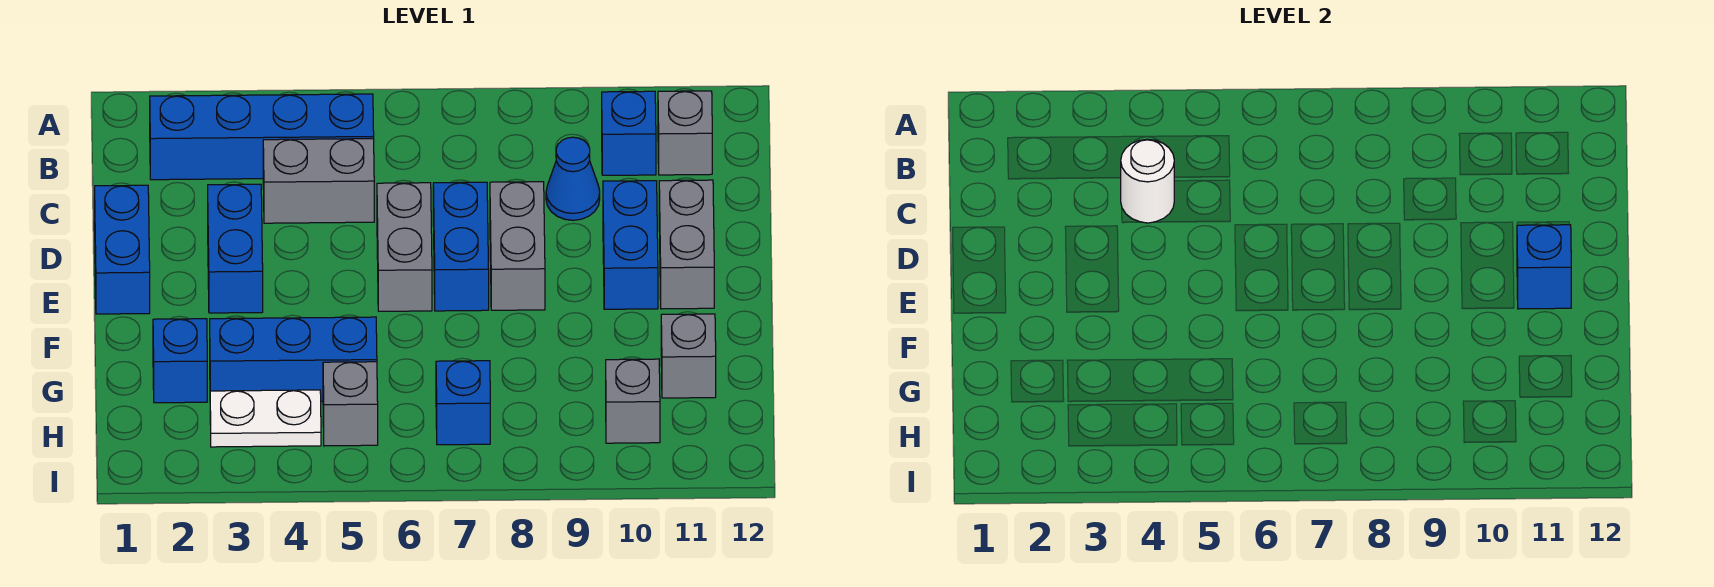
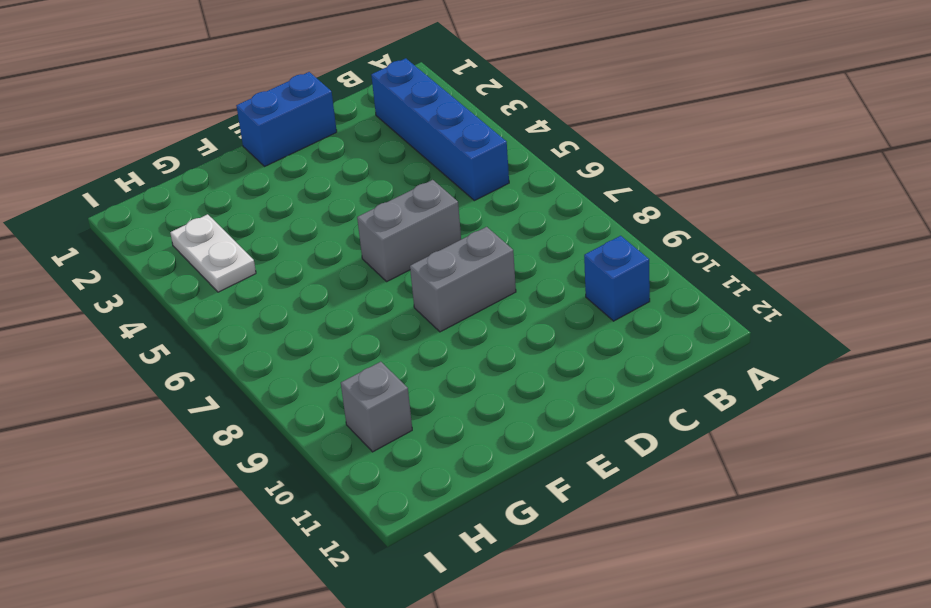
none -> grey brick B11 level 1
none -> grey brick C4:C5 level 1
none -> blue cone C9 level 1

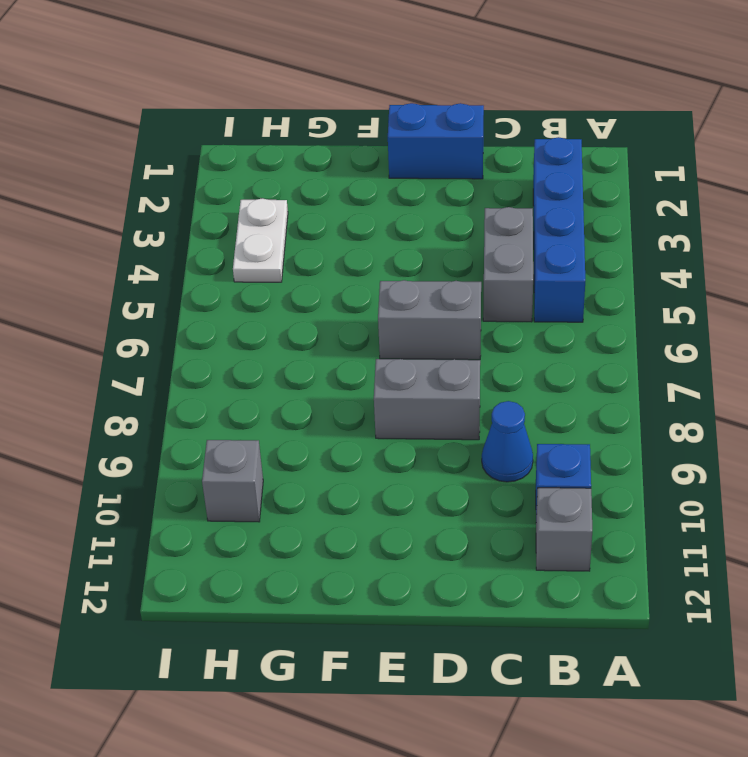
none -> blue brick D3:E3 level 1
none -> blue brick D7:E7 level 1
none -> blue brick D10:E10 level 1

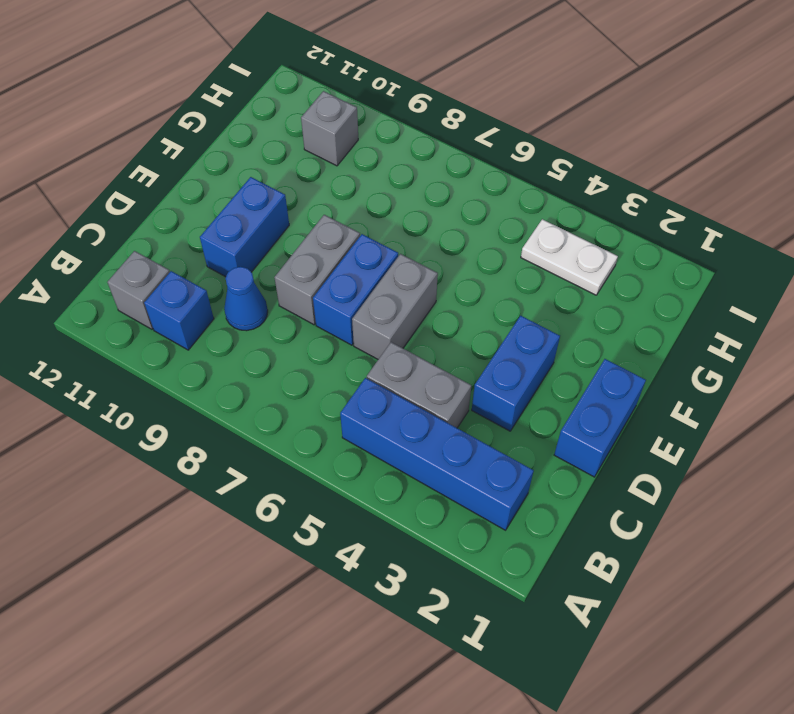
none -> grey brick D11:E11 level 1
none -> blue brick G2 level 1
none -> blue brick G3:G5 level 1

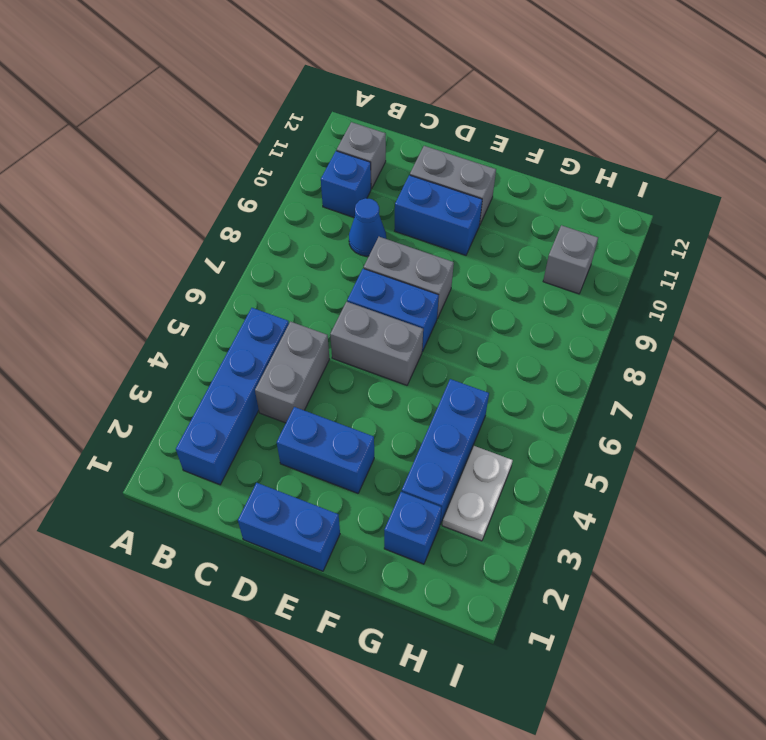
none -> grey brick G11 level 1
none -> grey brick H5 level 1
none -> blue brick H7 level 1

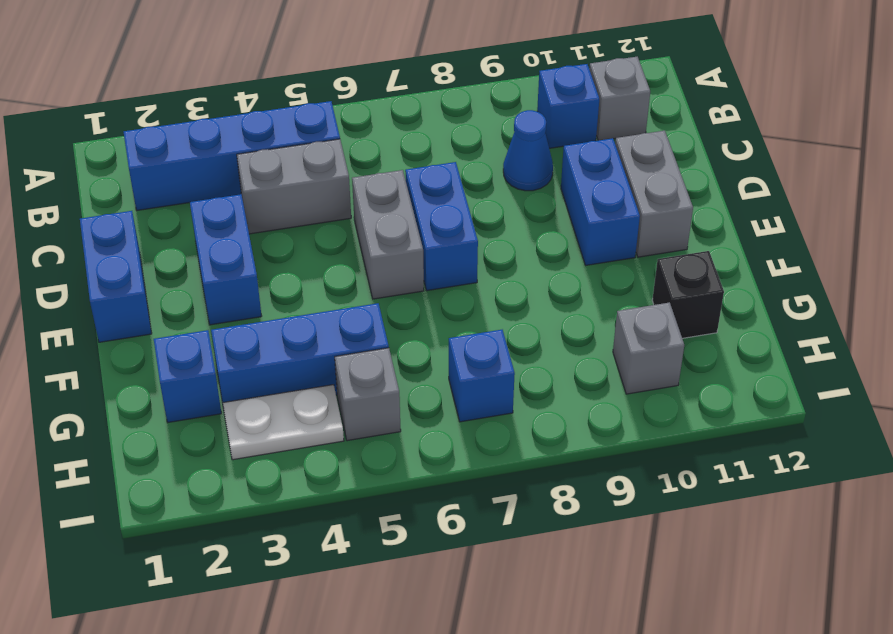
black brick G11 level 1 -> grey brick G11 level 1
none -> grey brick D8:E8 level 1
none -> white round brick C4 level 2
none -> blue brick E11 level 2

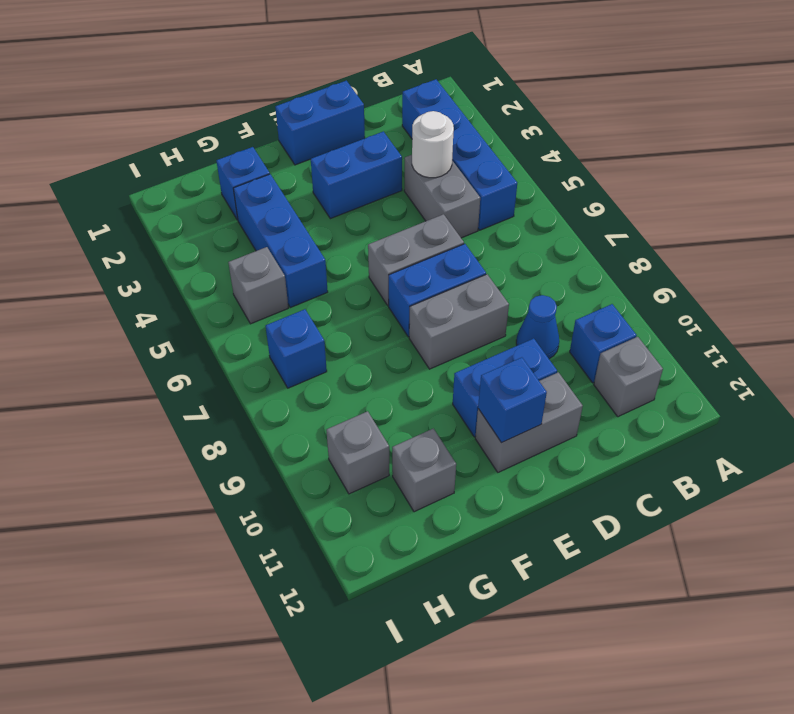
none -> white plate H3:H4 level 1

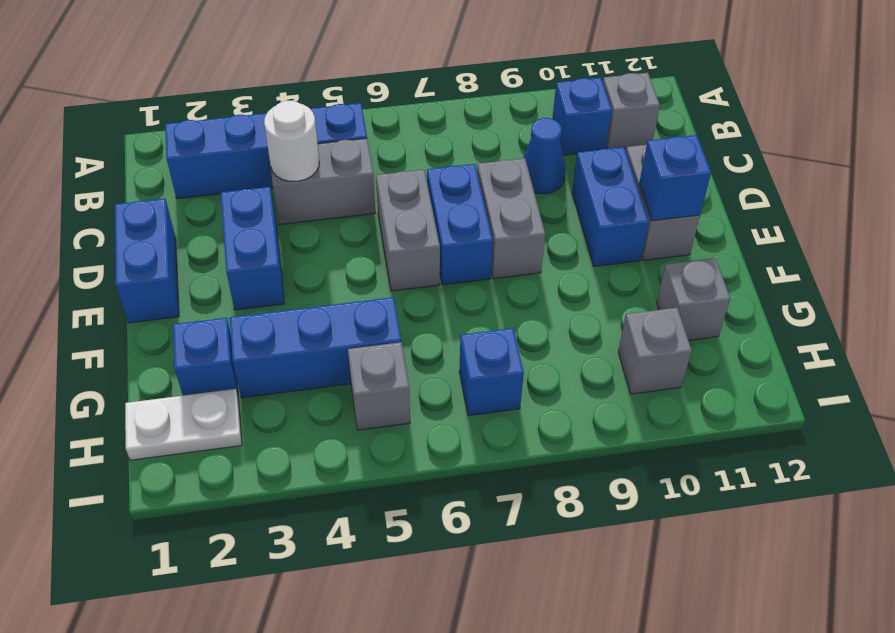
white plate H1:H2 level 1 -> white plate H3:H4 level 1

